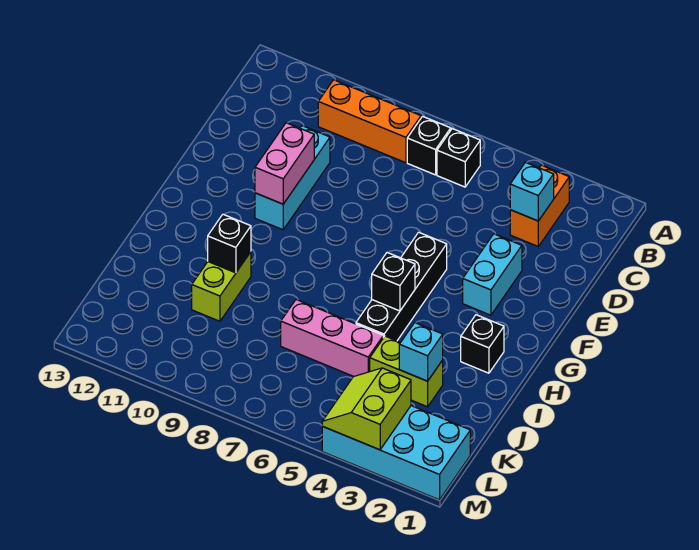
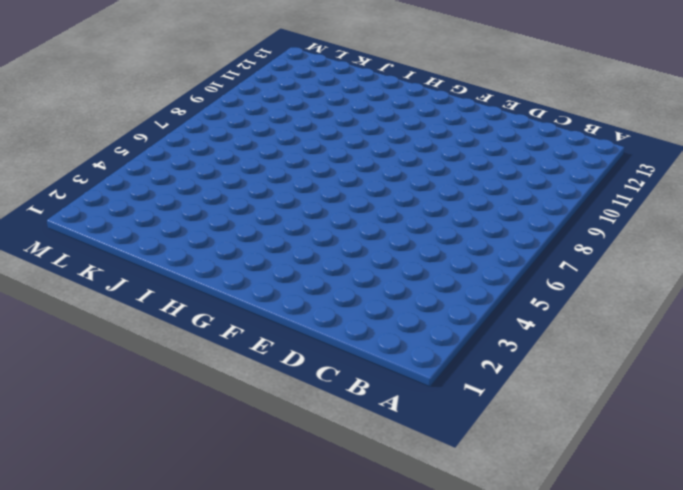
none -> orange brick B3:C3 level 1
none -> black brick B6 level 1
none -> black brick B7 level 1

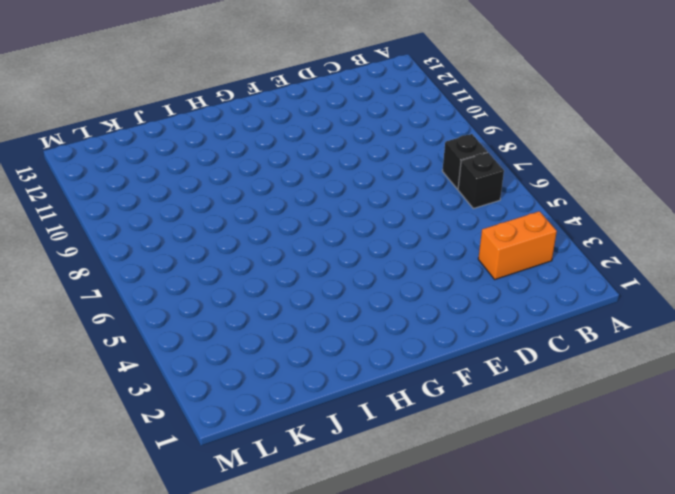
none -> orange brick B8:B10 level 1
none -> cyan brick D10:F10 level 1
none -> cyan brick E3:F3 level 1

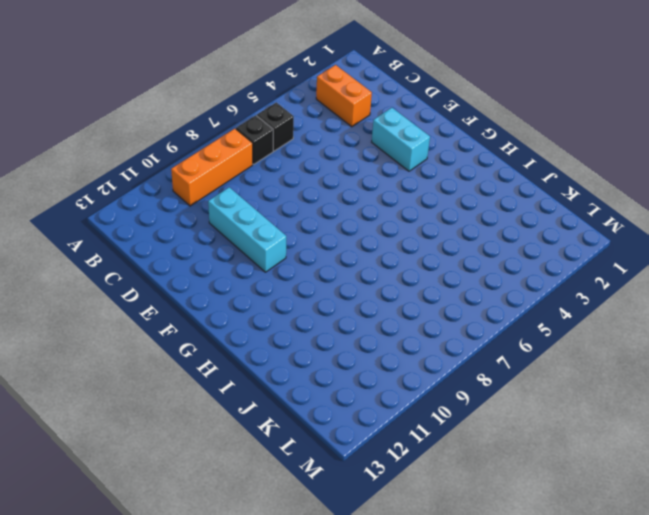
none -> black brick F5:I5 level 1
none -> black brick H2 level 1
none -> lime brick I10:J10 level 1

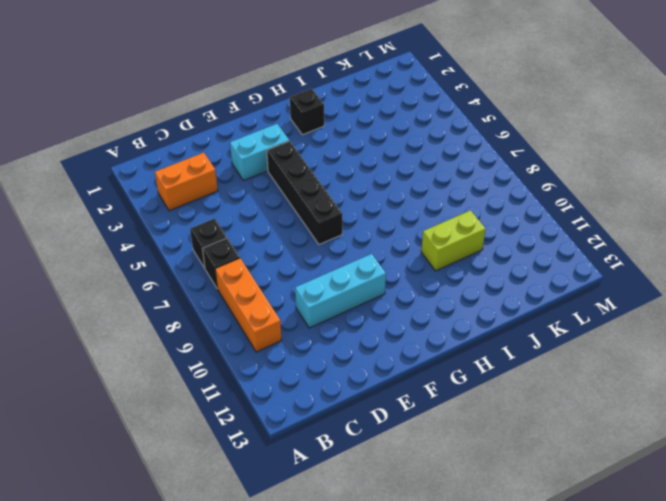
black brick F4:F7 level 1 -> black brick F5:I5 level 1
none -> lime brick J3:J4 level 1
none -> pink brick J5:J7 level 1
none -> cyan brick L1:M4 level 1

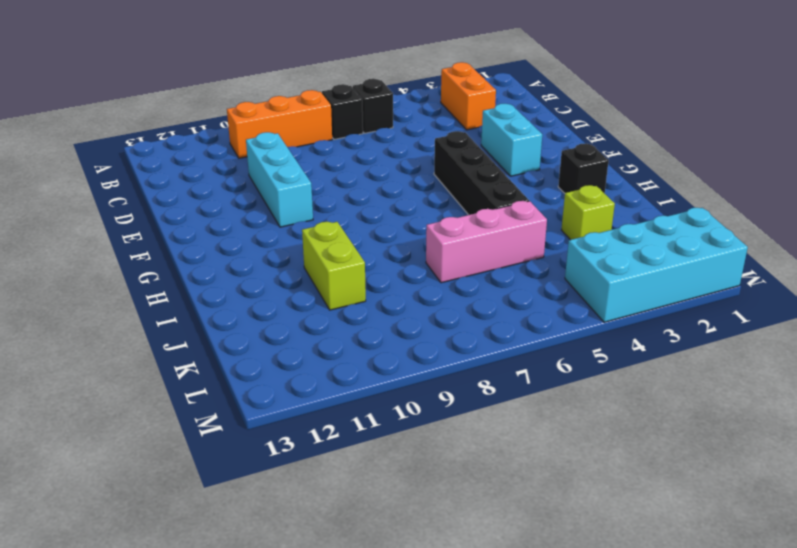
lime brick J3 level 1 -> lime brick J3:J4 level 1
none -> cyan brick C3 level 2
none -> pink brick E10:F10 level 2
none -> black brick H5 level 2

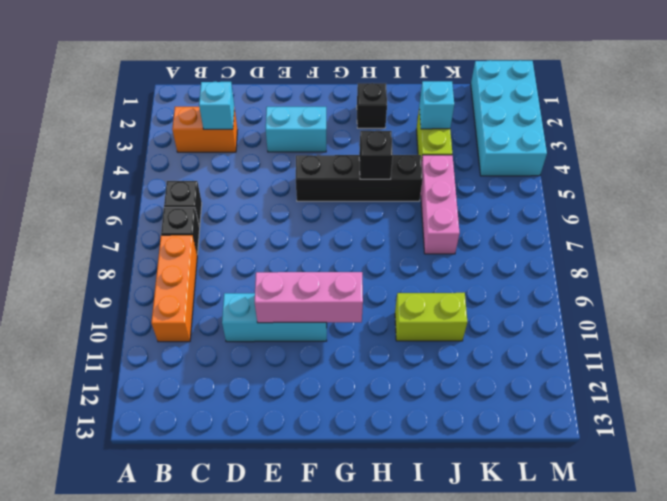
pink brick E10:G10 level 2 -> pink brick E10:F10 level 2
none -> black brick I10 level 2
none -> lime slope L3:M4 level 2 top 3

